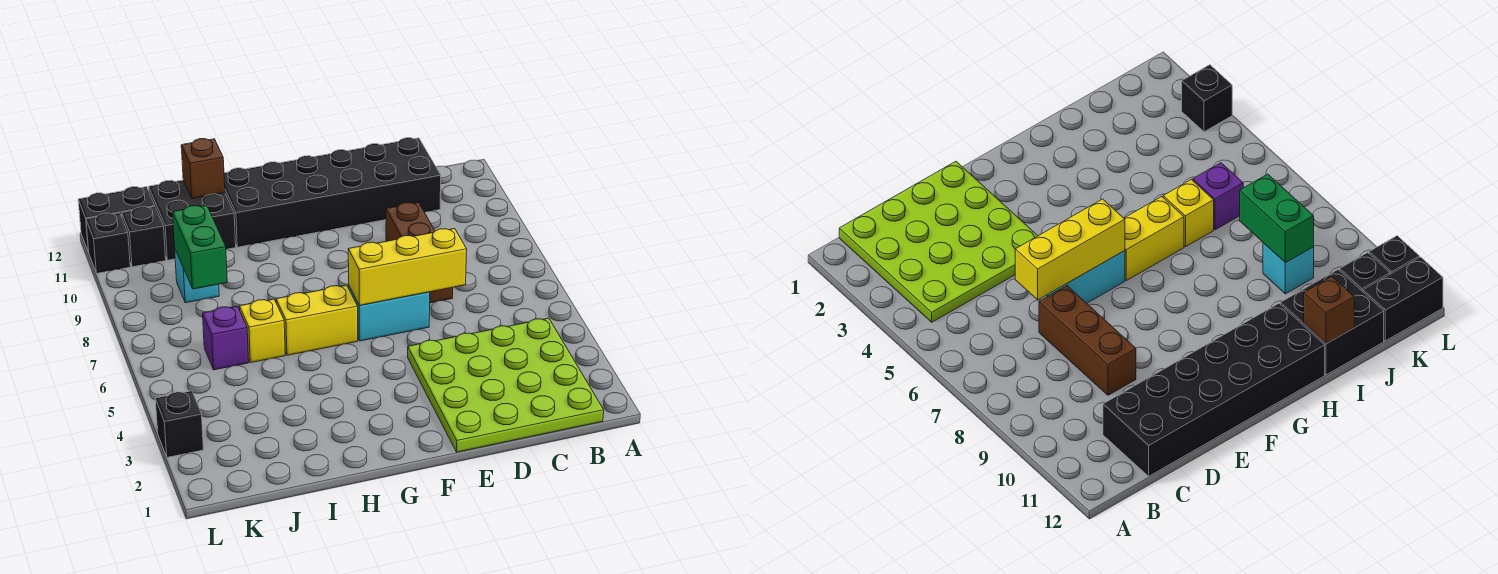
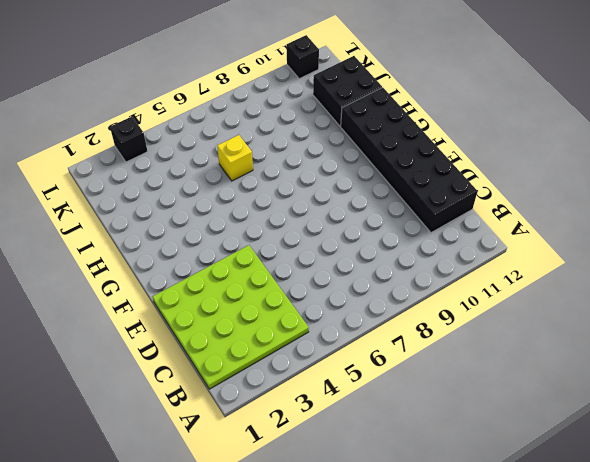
none -> brown brick D7:D9 level 1
none -> cyan brick E6:F6 level 1
none -> yellow brick G6:H6 level 1

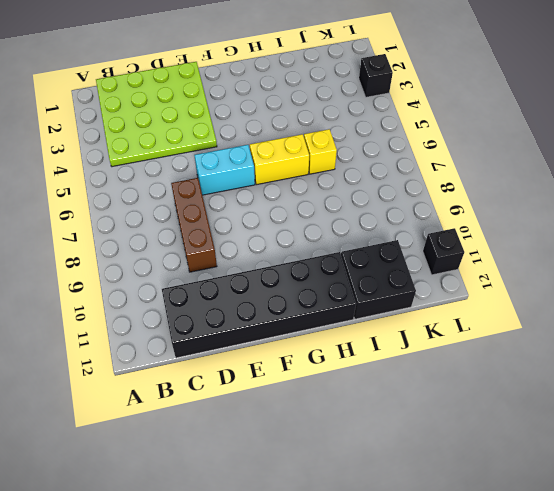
none -> purple brick J6 level 1
none -> cyan brick J9 level 1
none -> black brick K11 level 1

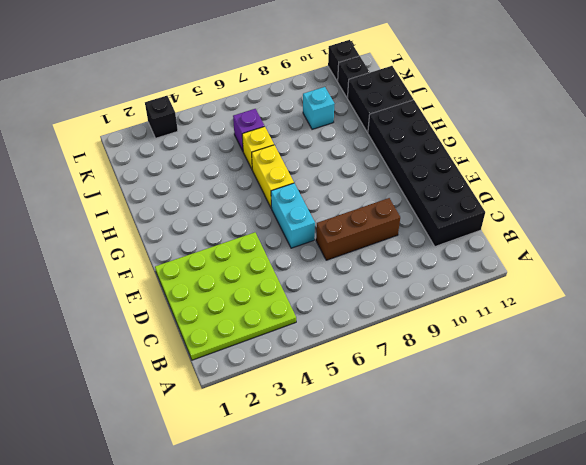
none -> black brick K12:L12 level 1
none -> yellow brick D6:F6 level 2
none -> brown brick I12 level 2

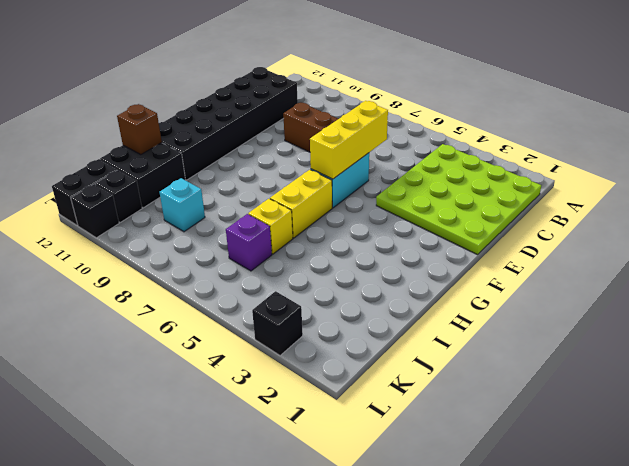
none -> green brick J8:J9 level 2

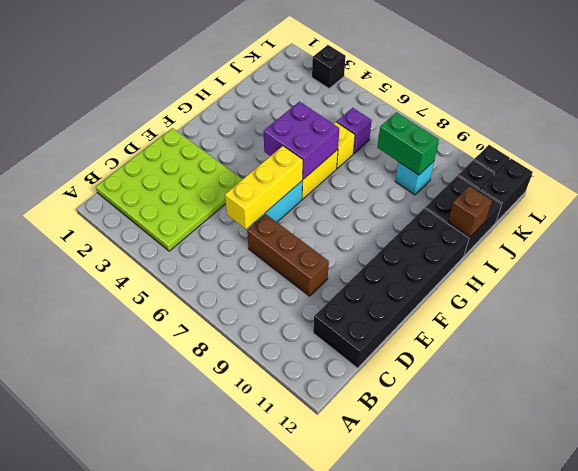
purple brick G5:H6 level 2 -> none

